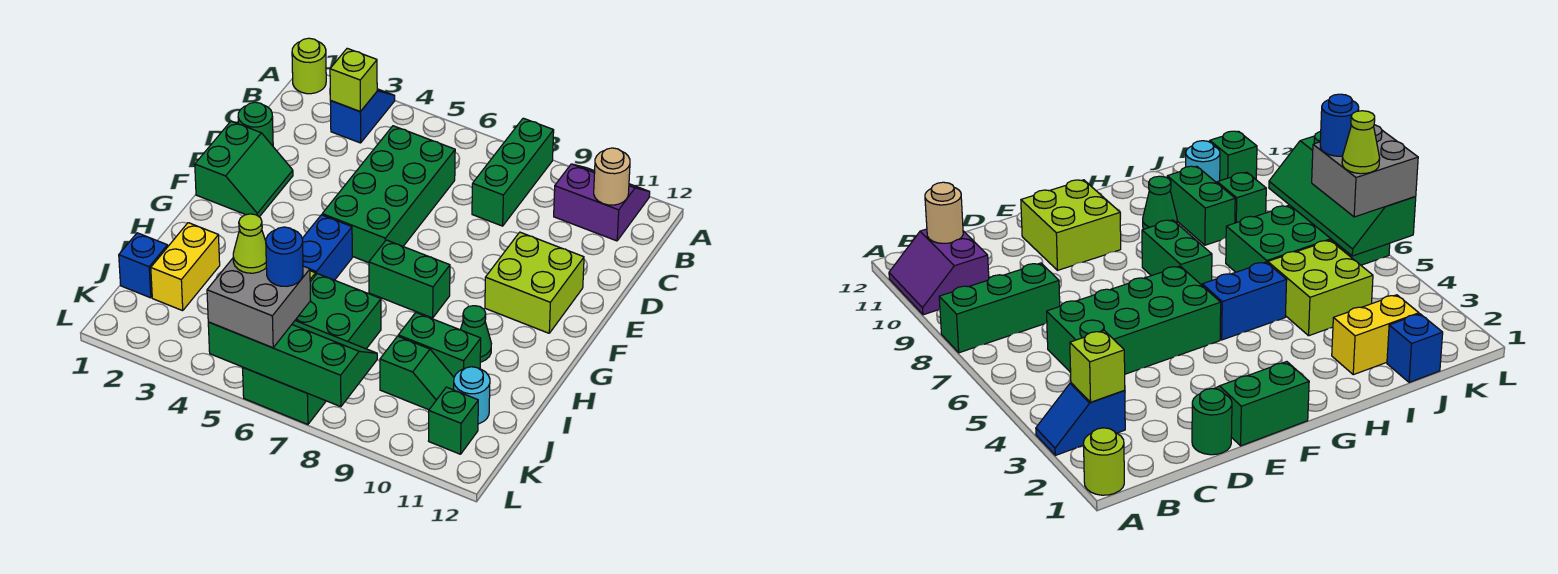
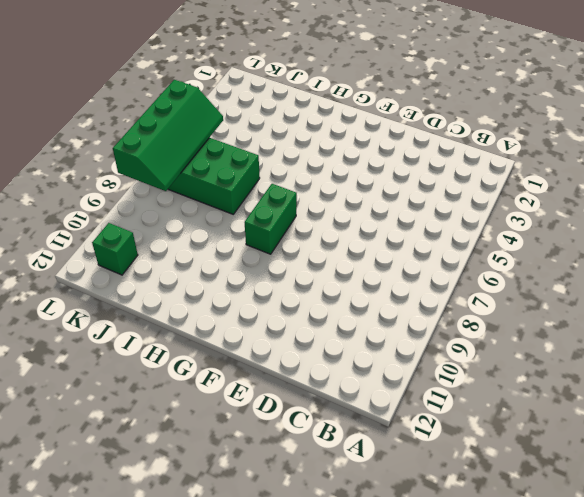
none -> lime round brick A1 level 1
none -> blue slope A3:B3 level 1 top B
none -> green brick A8:C8 level 1

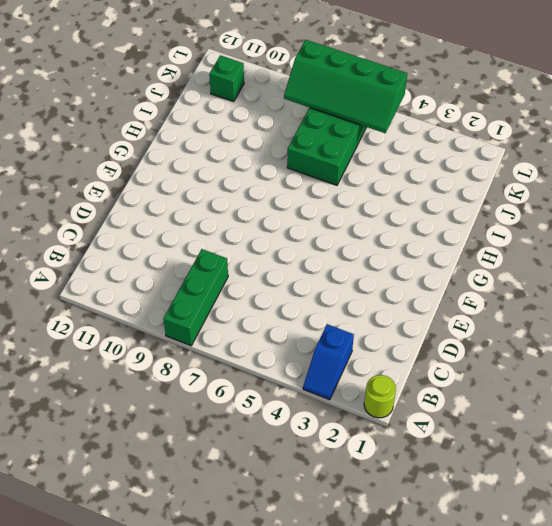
none -> purple slope A10:B11 level 1 top B
none -> green brick C5:F6 level 1
none -> green round brick D1 level 1

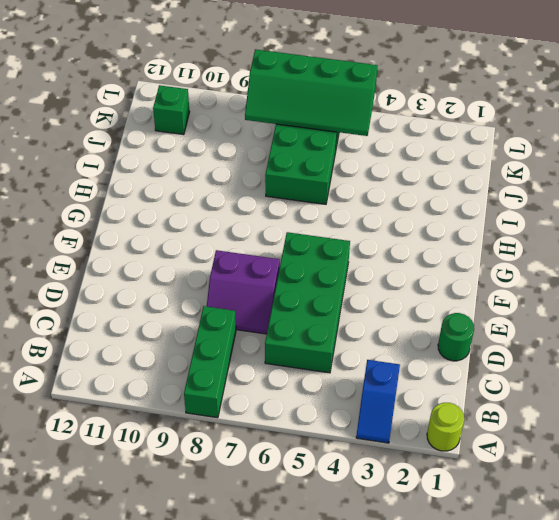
purple slope D7:E8 level 1 top E -> purple slope A10:B11 level 1 top B
none -> green slope E1:F2 level 1 top 1
none -> lime brick E10:F11 level 1
none -> blue brick G5:H5 level 1

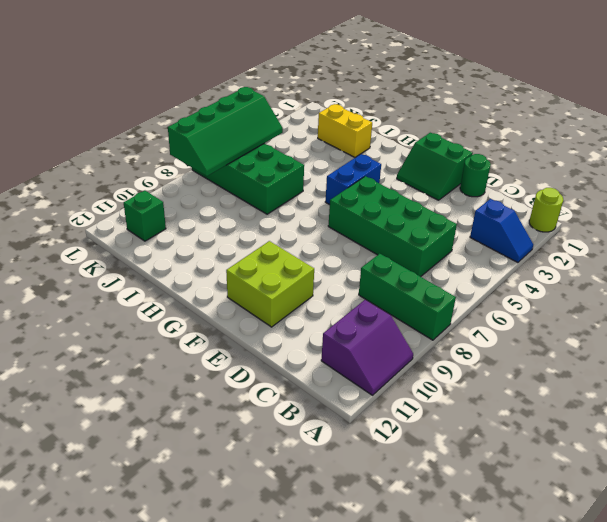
blue brick G4:G5 level 1 -> blue brick G5:H5 level 1
none -> green brick G7:G8 level 1
none -> green cone H10 level 1
none -> lime brick I4:J5 level 1

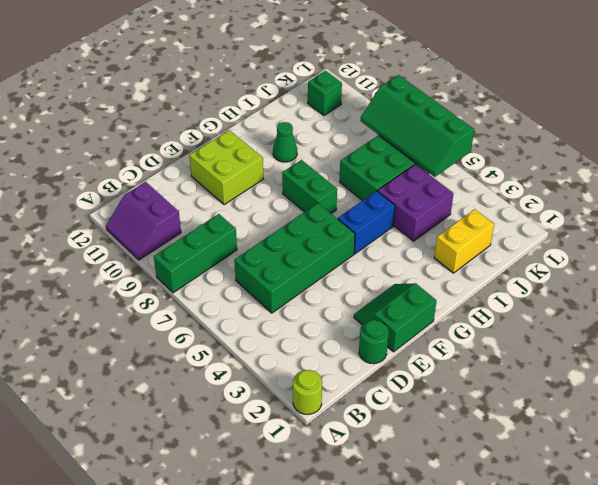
purple brick I4:J5 level 1 -> lime brick I4:J5 level 1
none -> blue slope A3:B3 level 1 top B
none -> green brick I9:I10 level 1
none -> blue brick J1 level 1

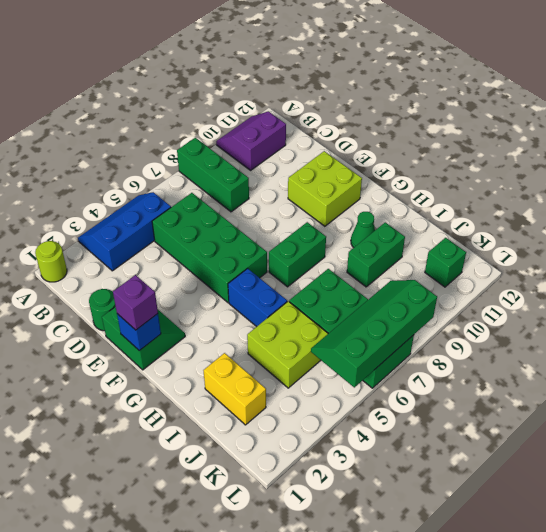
blue slope A3:B5 level 1 top B -> blue slope A3:B3 level 1 top B
blue brick F1 level 2 -> blue brick J1 level 1
purple brick F1 level 3 -> none
none -> green slope J9:J10 level 1 top 9
none -> cyan round brick J11 level 1
none -> lime brick B3 level 2

